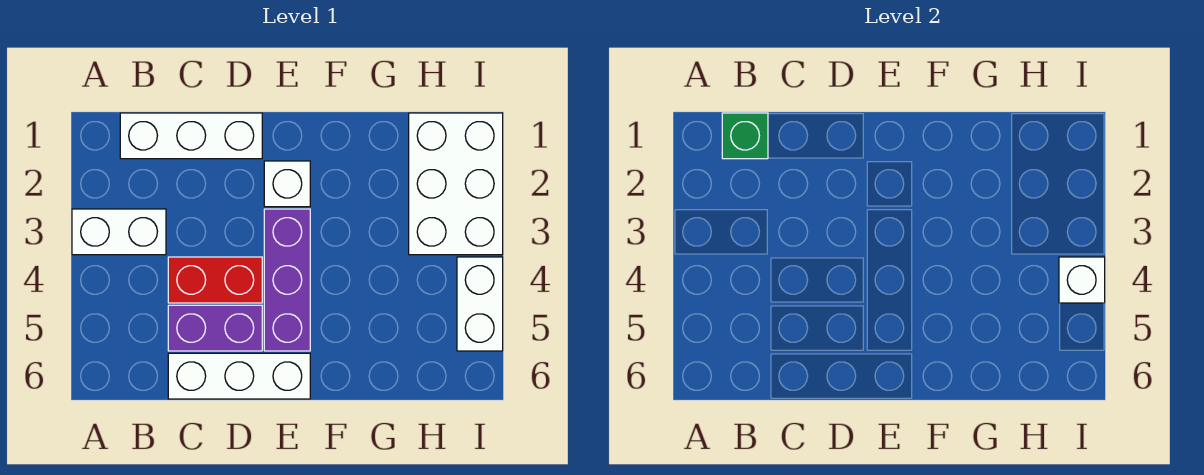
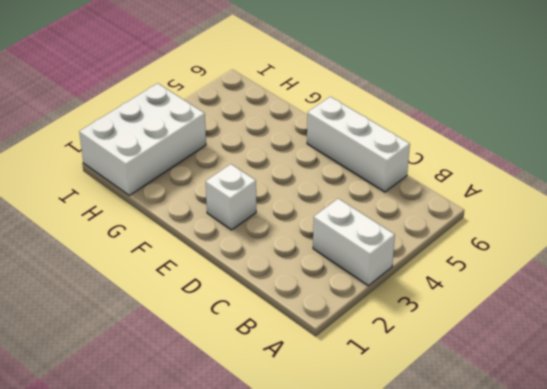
none -> white brick B1:D1 level 1
none -> red brick C4:D4 level 1

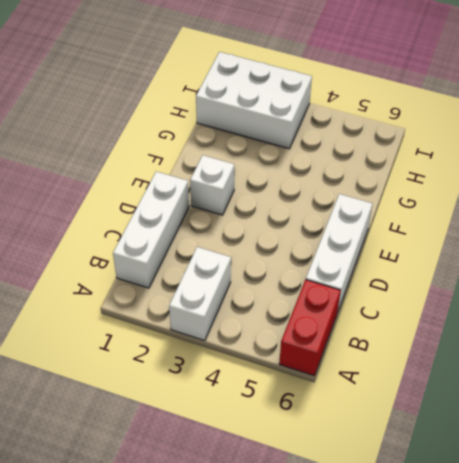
red brick A6:B6 level 1 -> red brick C4:D4 level 1
none -> purple brick C5:D5 level 1
none -> purple brick E3:E5 level 1

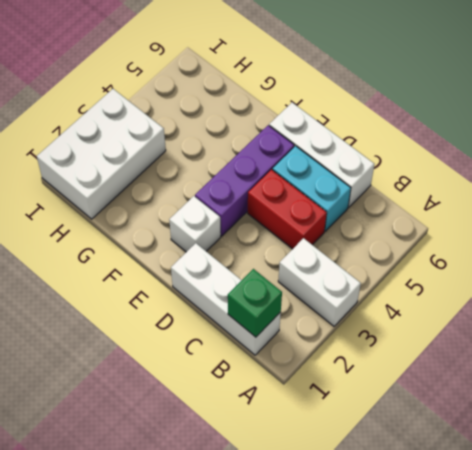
cyan brick C5:D5 level 1 -> purple brick C5:D5 level 1
none -> white brick I4:I5 level 1
none -> white brick I4 level 2

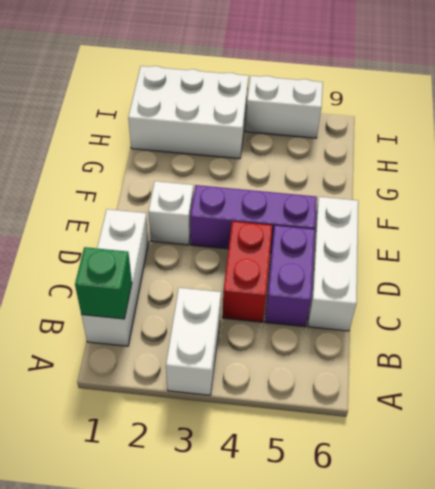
none -> white brick I4 level 2

